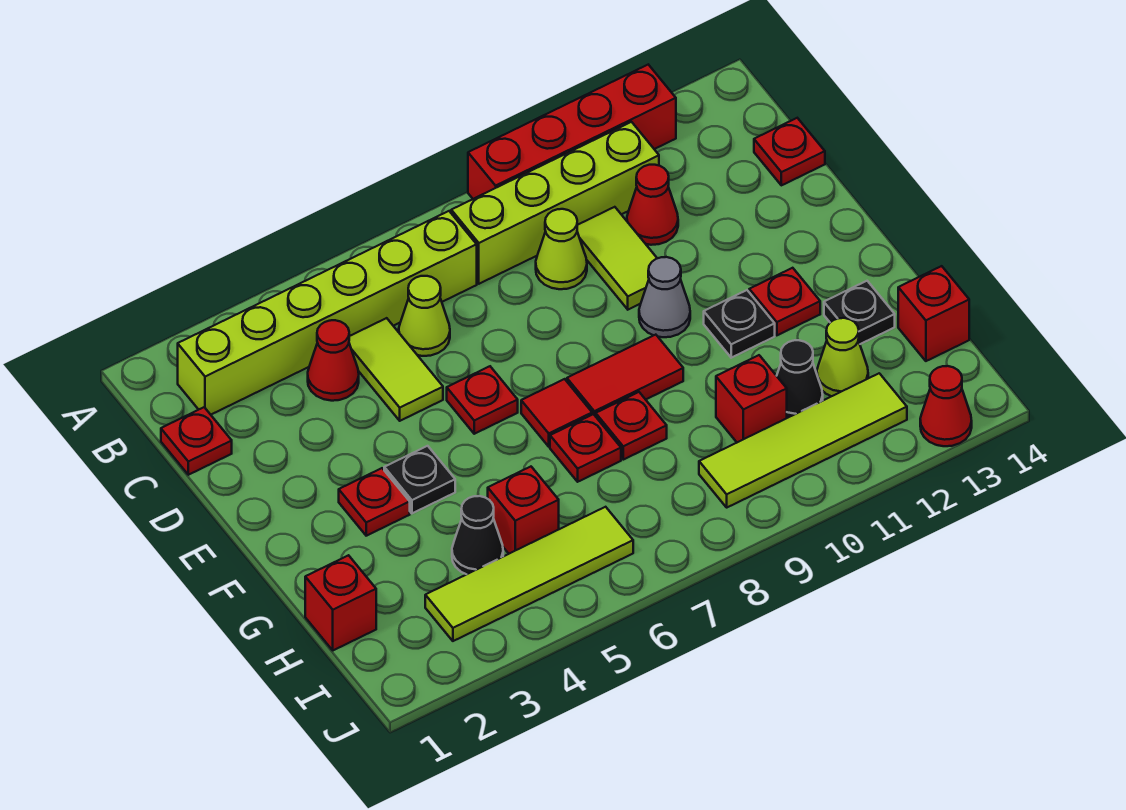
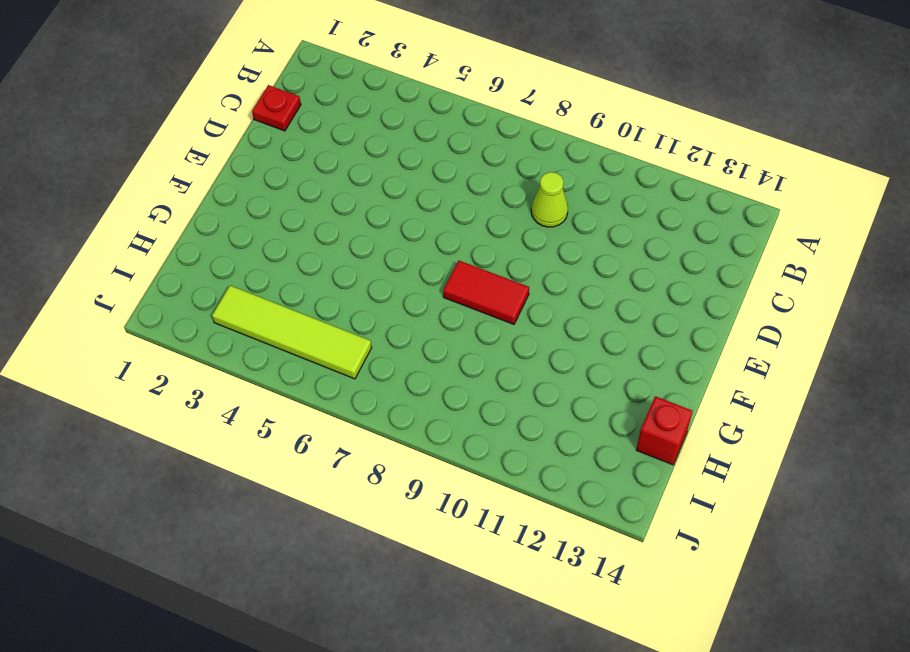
none -> red brick A9:A12 level 1
none -> lime brick B2:B7 level 1
none -> lime brick B8:B11 level 1
none -> red cone C4 level 1

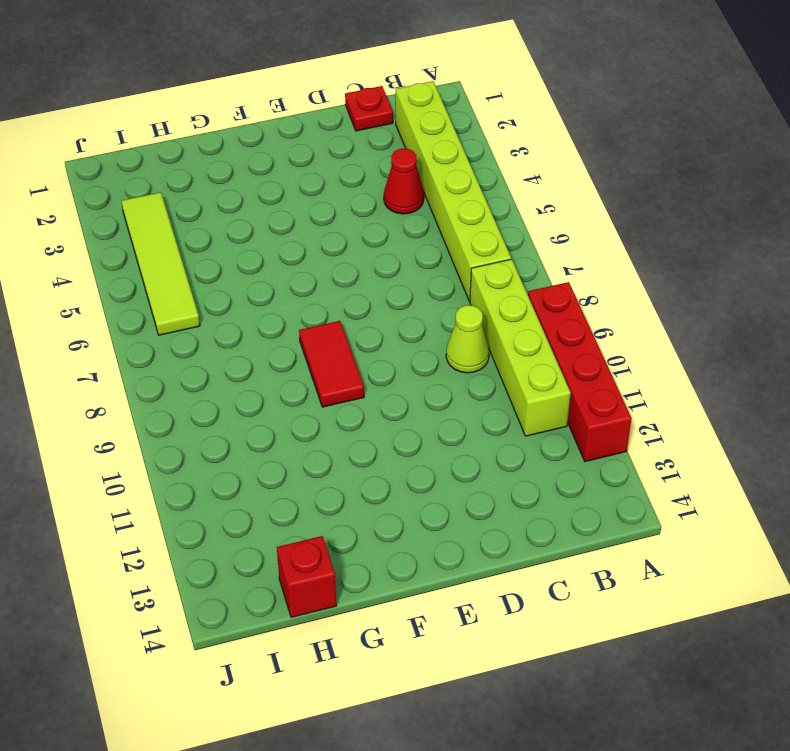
none -> lime tile C5:D5 level 1
none -> lime cone C6 level 1
none -> lime tile C10:D10 level 1
none -> red cone C11 level 1

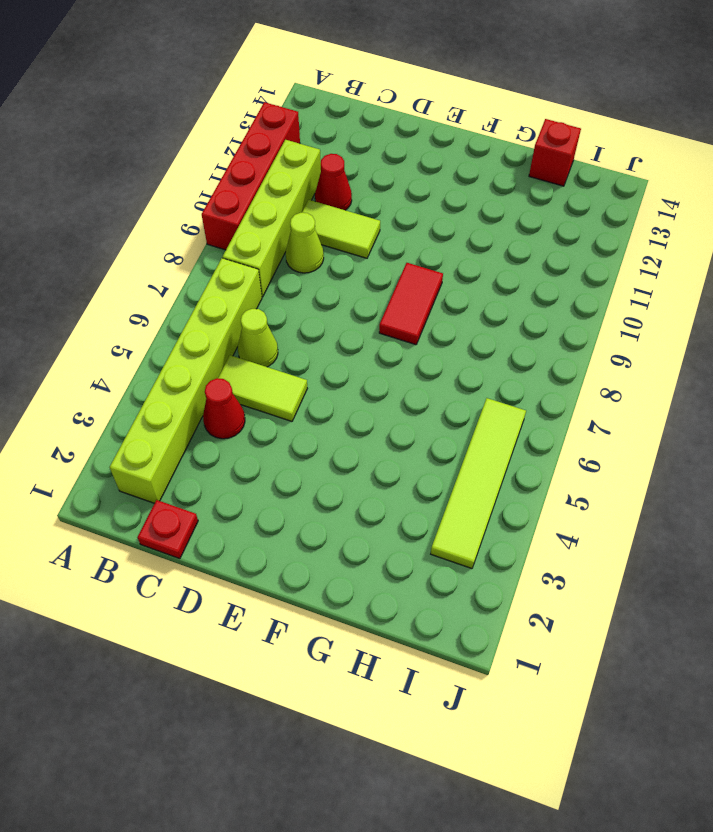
none -> red plate C14 level 1
none -> red plate E6 level 1
none -> grey cone E10 level 1
none -> red plate F3 level 1

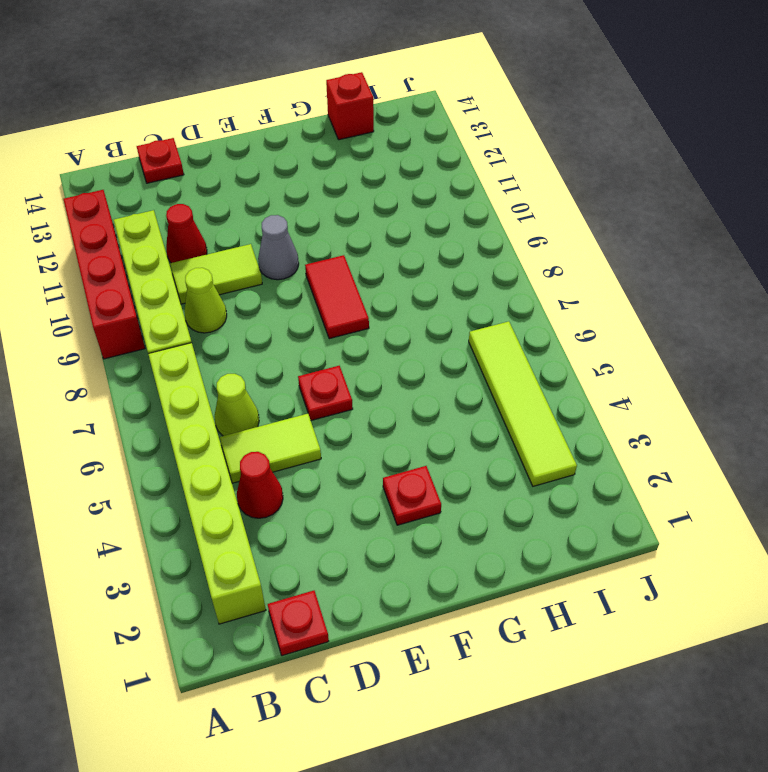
none -> black plate F4 level 1
none -> red tile F7 level 1
none -> black plate F11 level 1
none -> red plate F12 level 1

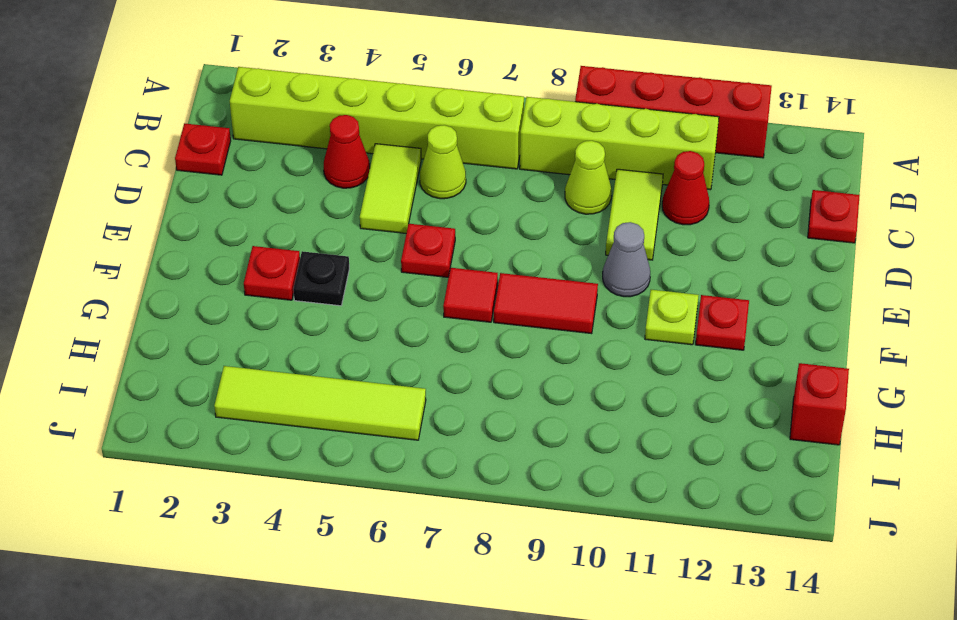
lime plate F11 level 1 -> black plate F11 level 1
none -> red plate G7 level 1
none -> red plate G8 level 1
none -> black plate G13 level 1
none -> red brick H1 level 1

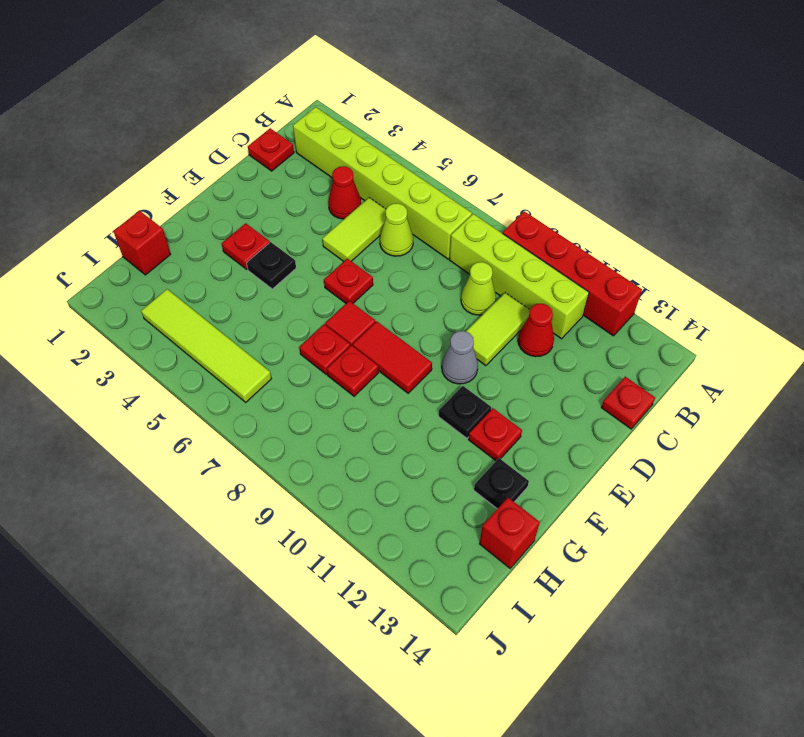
none -> black cone H4 level 1
none -> red brick H5 level 1
none -> red brick H10 level 1
none -> black cone H11 level 1

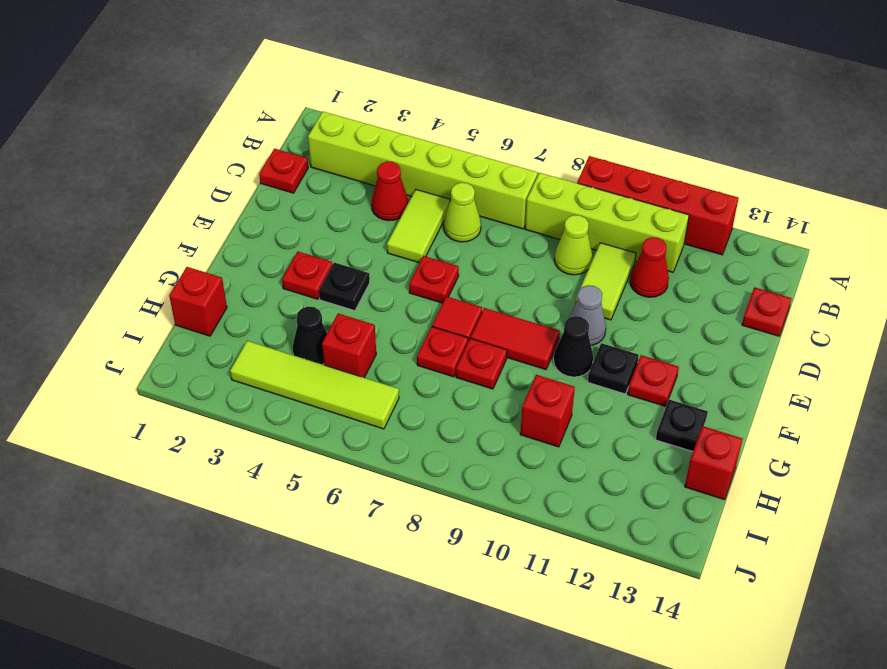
black cone F10 level 1 -> black cone H11 level 1
none -> lime cone H12 level 1
none -> lime tile I9:I12 level 1
none -> red cone J13 level 1

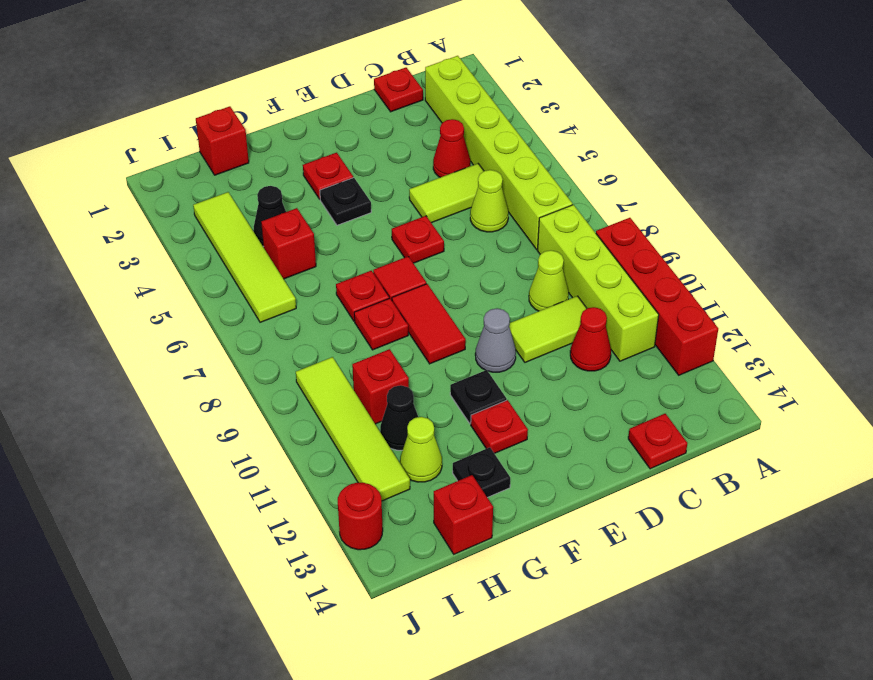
red round brick J13 level 1 -> red cone J13 level 1

